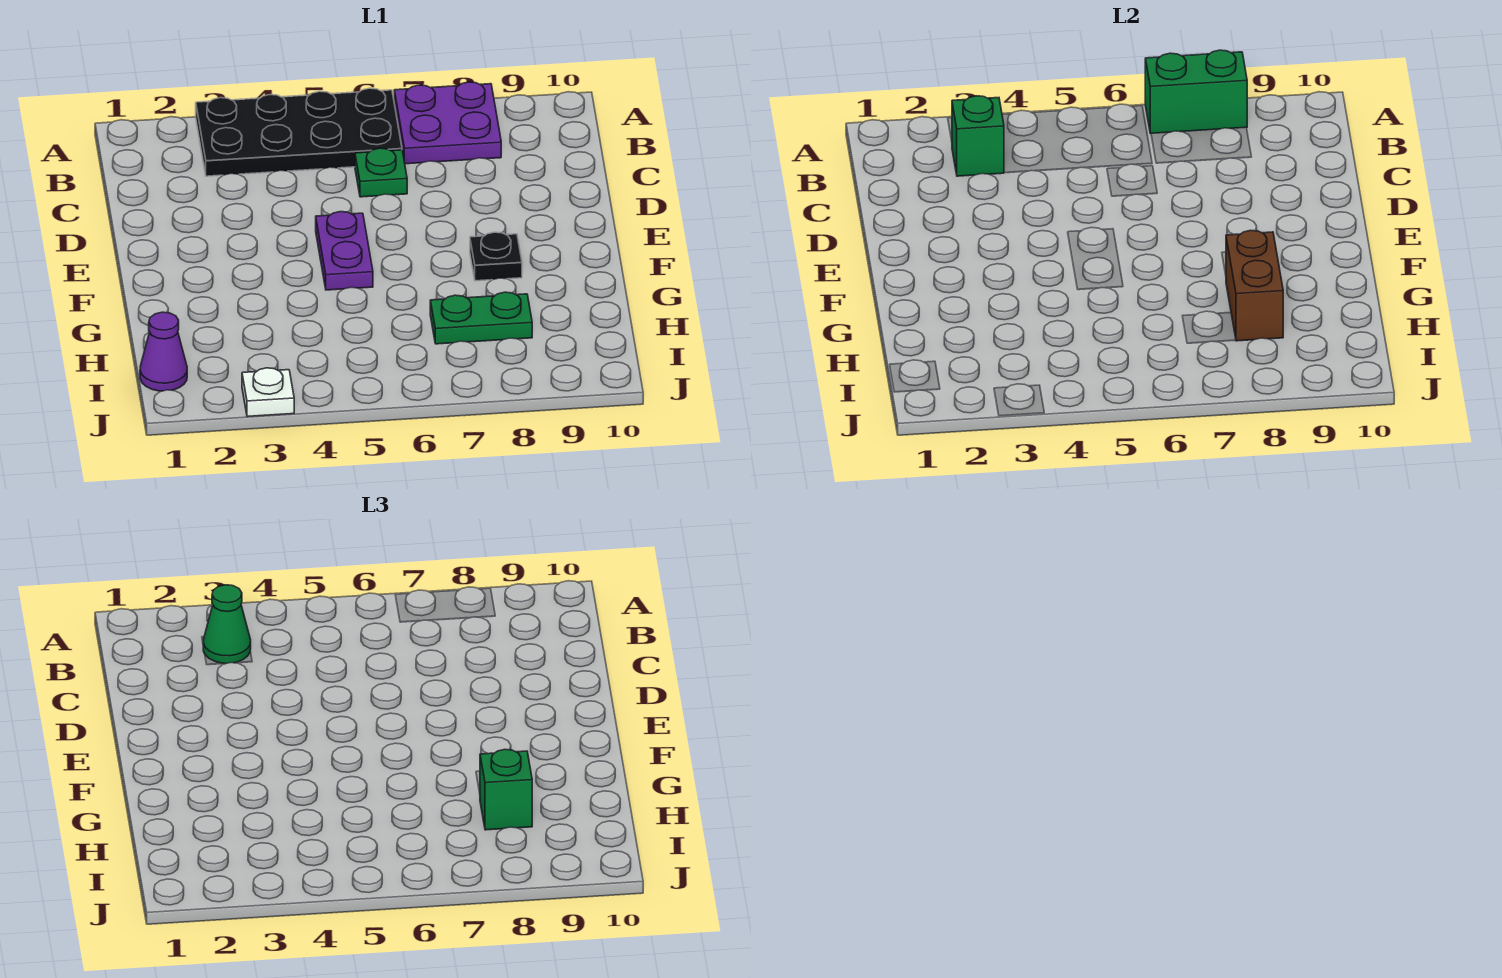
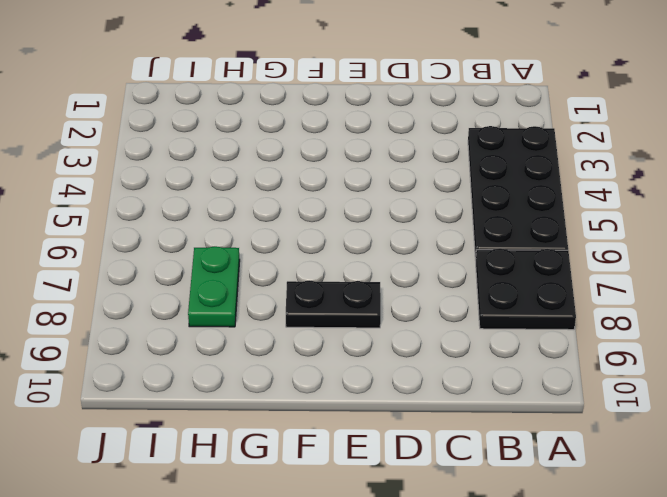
black plate A7:B8 level 1 -> purple plate A7:B8 level 1
black plate E8:F8 level 1 -> black plate F8 level 1
none -> green plate C6 level 1
none -> purple plate E5:F5 level 1
none -> purple cone I1 level 1

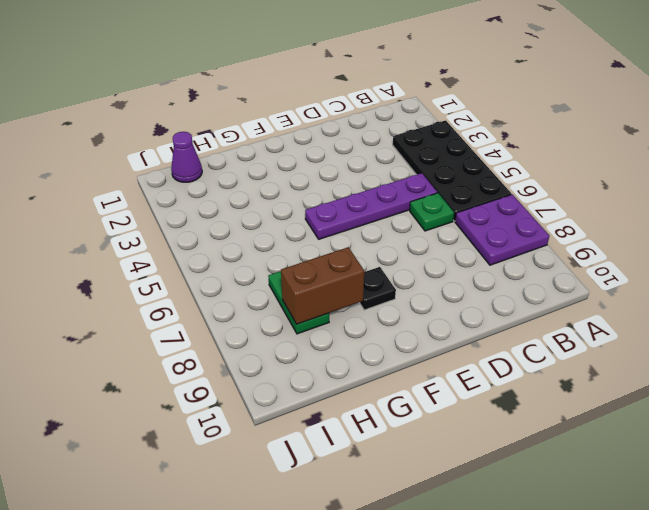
purple plate C5:F5 level 1 -> purple plate E5:F5 level 1
none -> white plate J3 level 1
none -> green brick A7:A8 level 2
none -> green brick B3 level 2

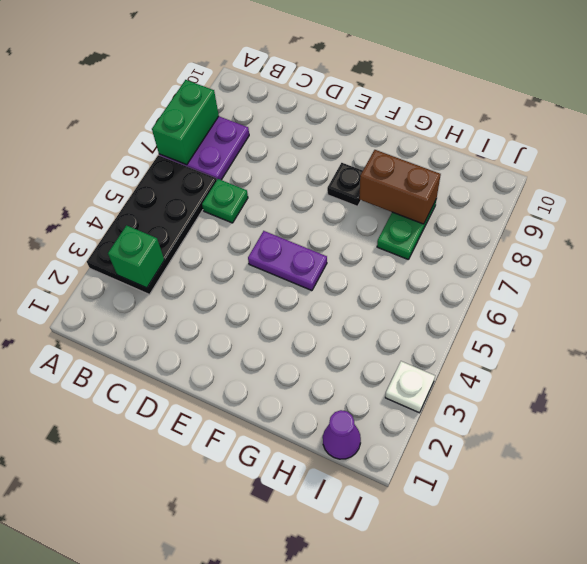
none -> green cone B3 level 3
none -> green brick H8 level 3

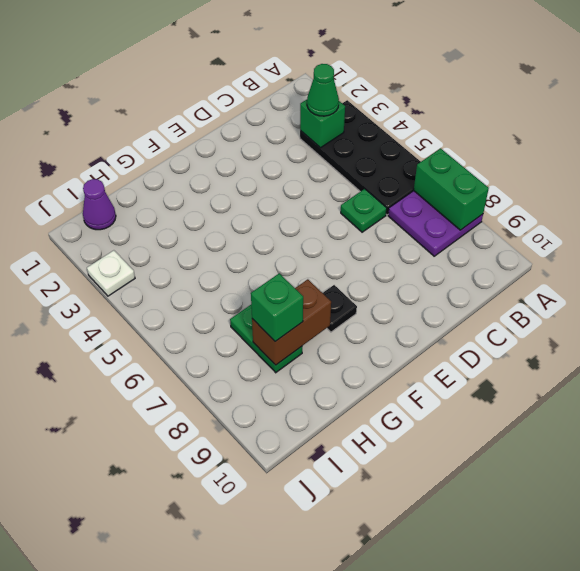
none -> purple plate E5:F5 level 1

